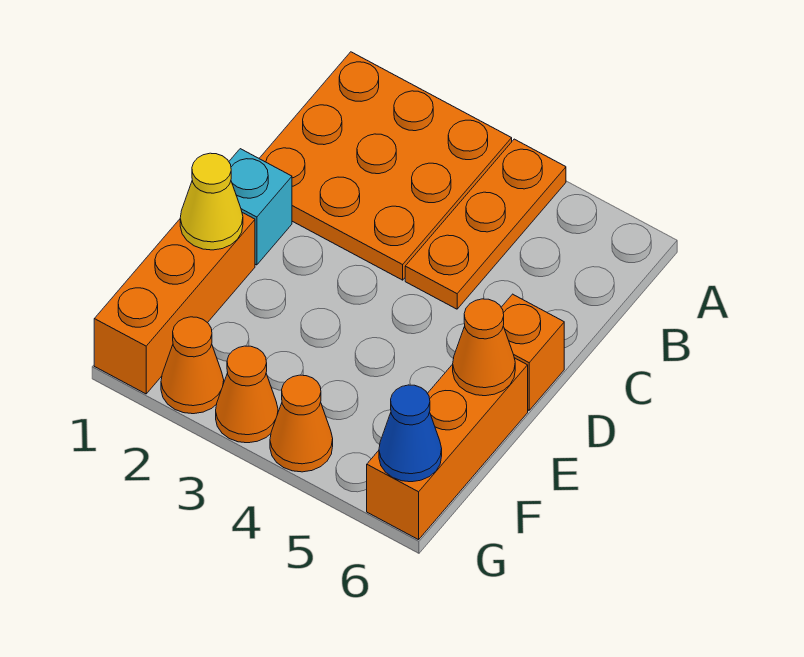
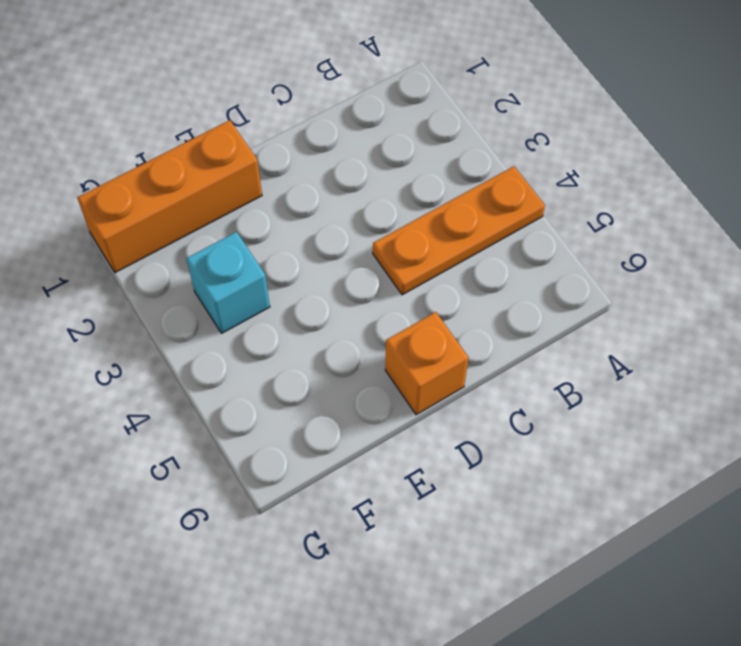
cyan brick F3 level 1 -> cyan brick D1 level 1
none -> orange plate A1:C3 level 1
none -> orange brick E6:G6 level 1
none -> orange cone G2 level 1

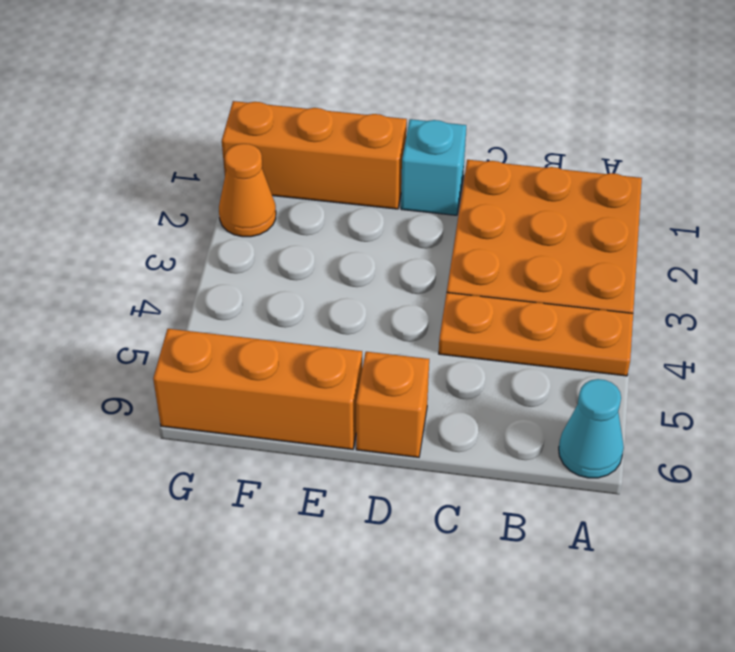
cyan cone A6 level 1 -> none
none -> orange cone G3 level 1
none -> orange cone G4 level 1
none -> yellow cone E1 level 2

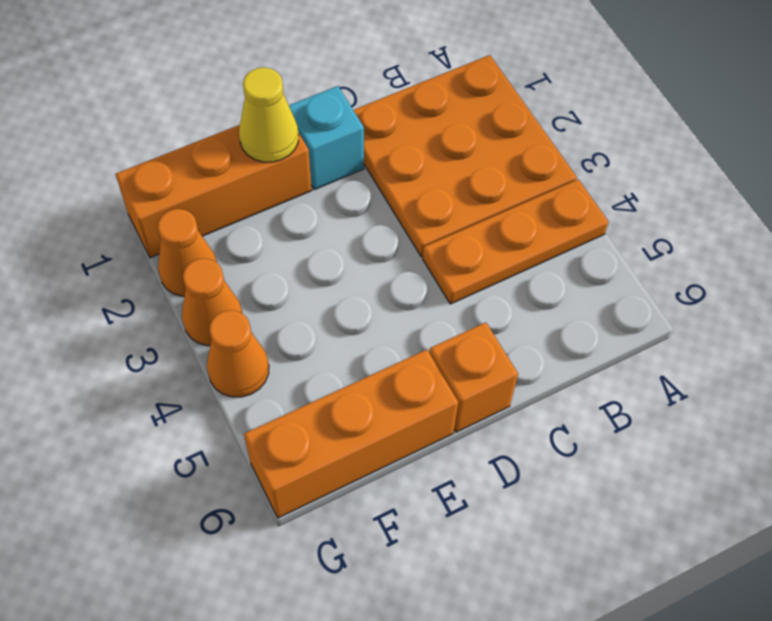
none -> orange cone E6 level 2
none -> blue cone G6 level 2

